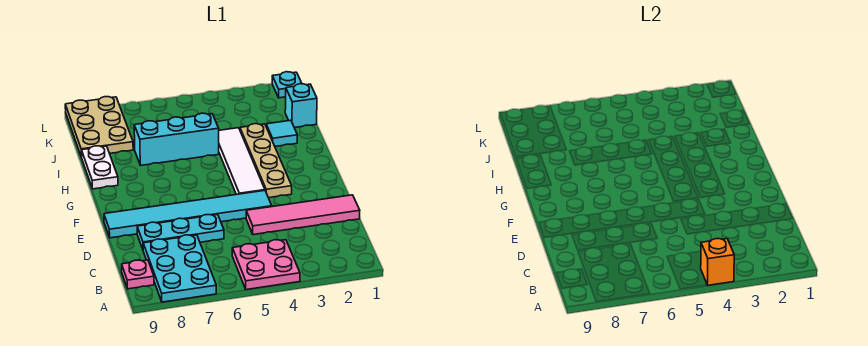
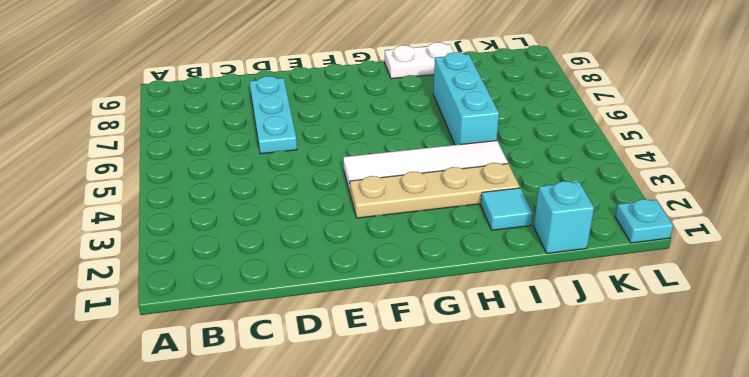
none -> pink plate A4:B5 level 1
none -> cyan plate A7:C8 level 1
none -> pink plate B9 level 1

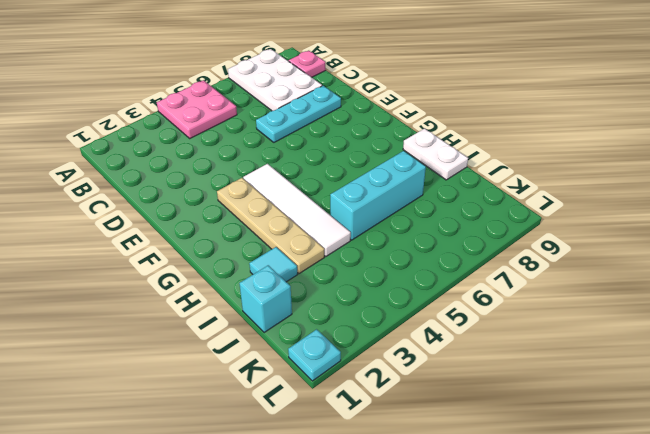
white plate A7:C8 level 1 -> cyan plate A7:C8 level 1
none -> pink tile D1:D4 level 1
none -> cyan tile E4:E9 level 1
none -> tan plate J8:L9 level 1

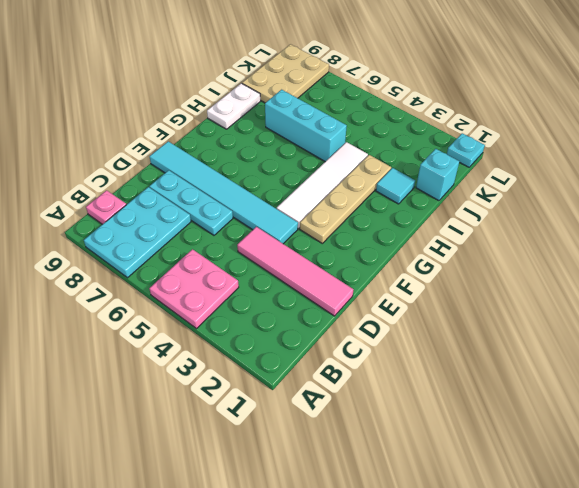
none -> orange brick A4 level 2

